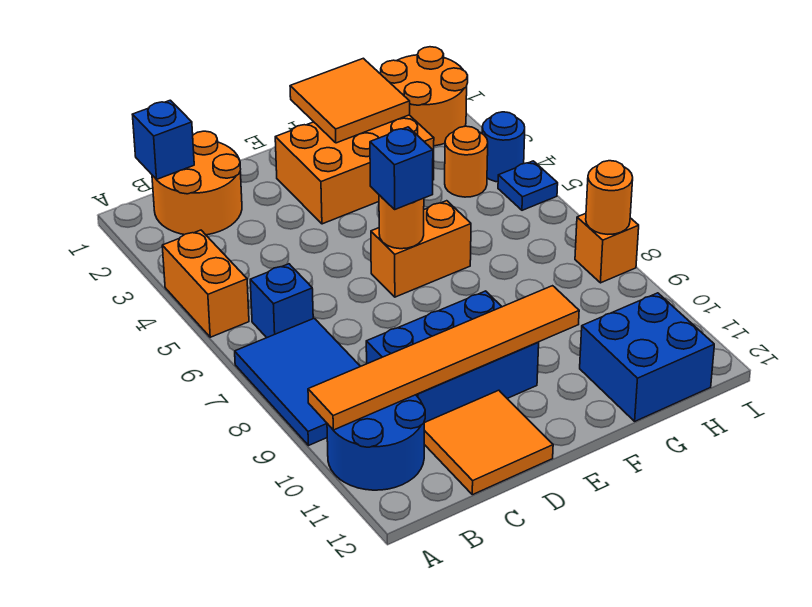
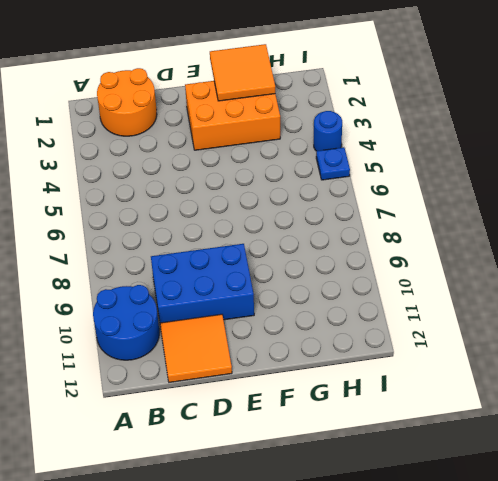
none -> orange brick A4:A5 level 1
none -> blue tile A7:B9 level 1
none -> blue brick B6 level 1

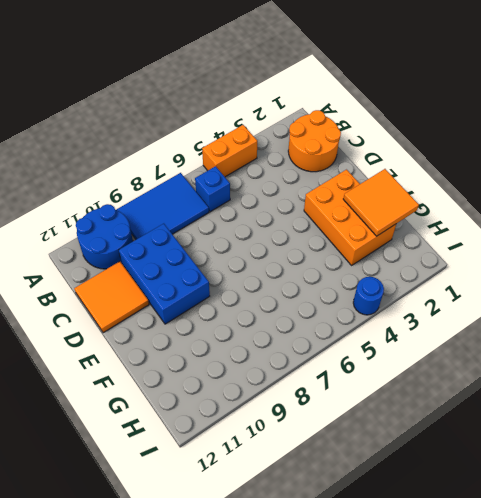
none -> orange brick E6:F6 level 1
none -> blue brick G11:H12 level 1
none -> orange round brick H1:I2 level 1

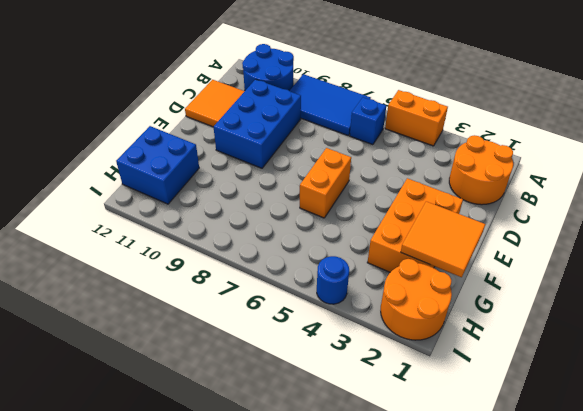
none -> orange round brick H4 level 1
none -> blue plate I5 level 1
none -> orange brick I8 level 1

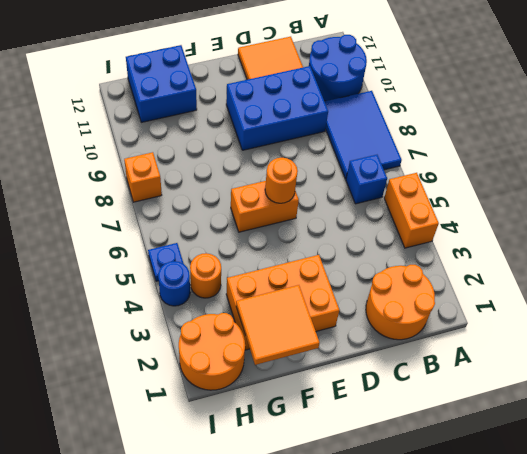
none -> orange tile A10:F10 level 2
none -> blue brick B1 level 2
none -> orange round brick I8 level 2

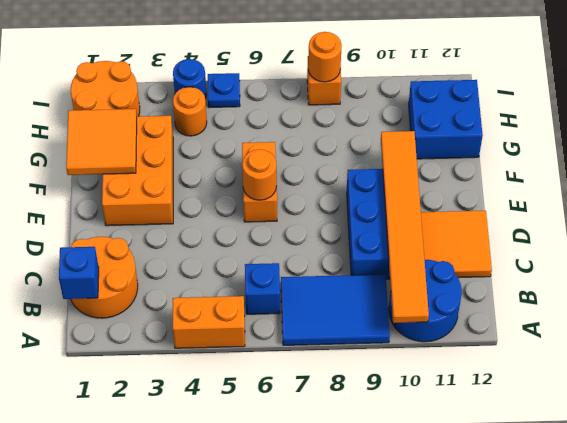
none -> blue brick E6 level 3

